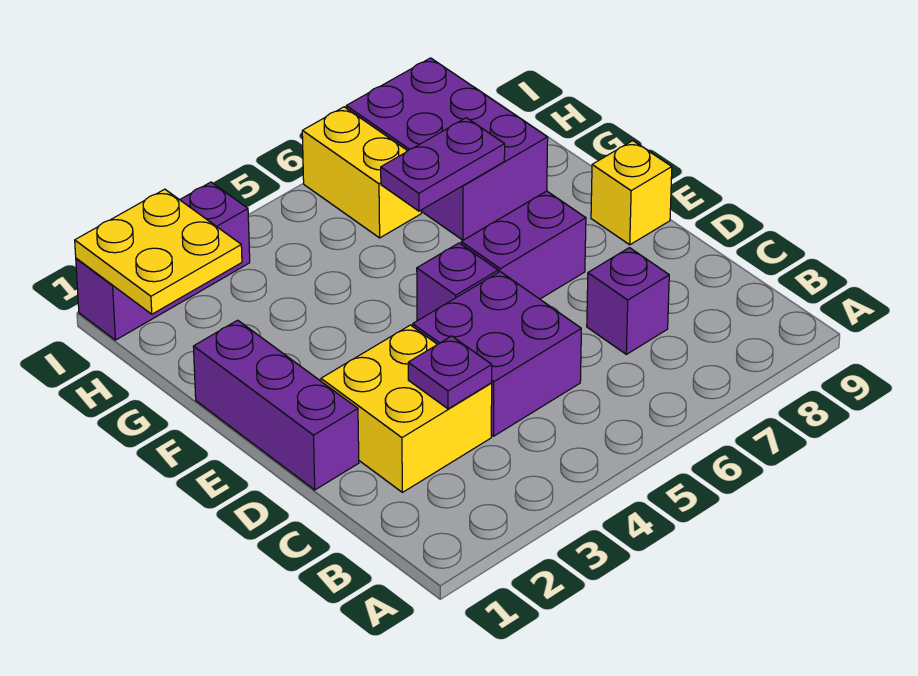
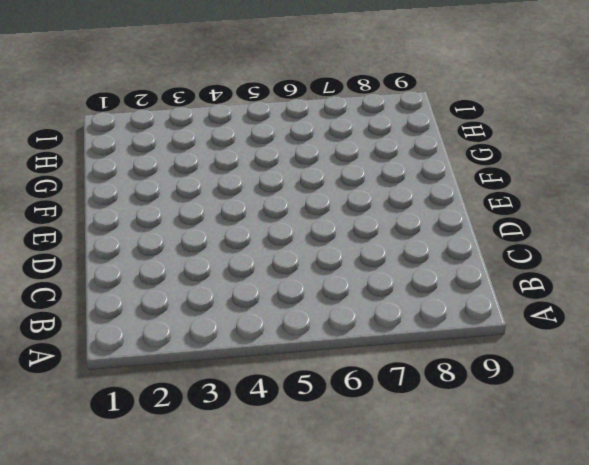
none -> yellow brick C2:D3 level 1
none -> purple brick C4:D5 level 1
none -> purple brick C7 level 1

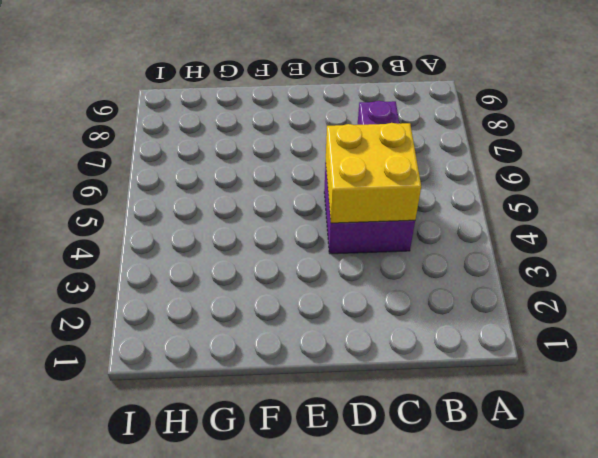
yellow brick C4:D5 level 2 -> yellow brick C2:D3 level 1
none -> purple brick D1:F1 level 1
none -> purple brick E5 level 1
none -> purple brick E6:E7 level 1

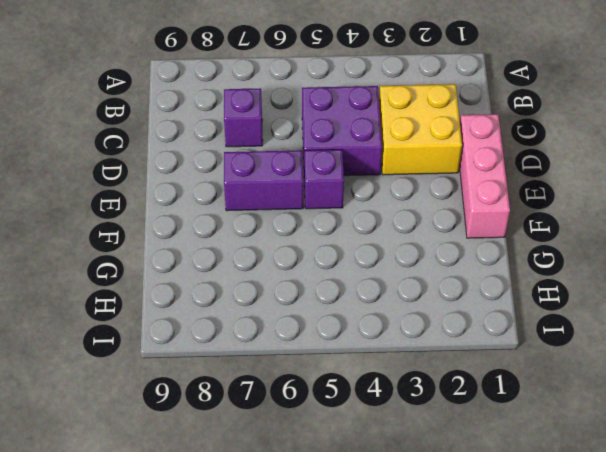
pink brick D1:F1 level 1 -> purple brick D1:F1 level 1
none -> yellow brick E9 level 1
none -> purple brick G7:I8 level 1
none -> yellow brick H6:I6 level 1

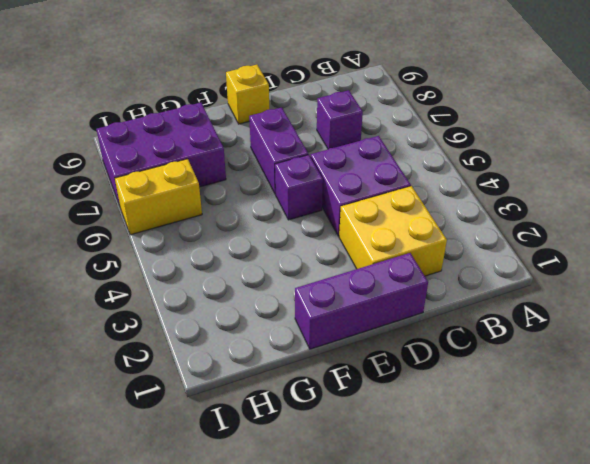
none -> purple brick I1:I3 level 1
none -> purple plate C3 level 2
none -> purple plate G6:G7 level 2

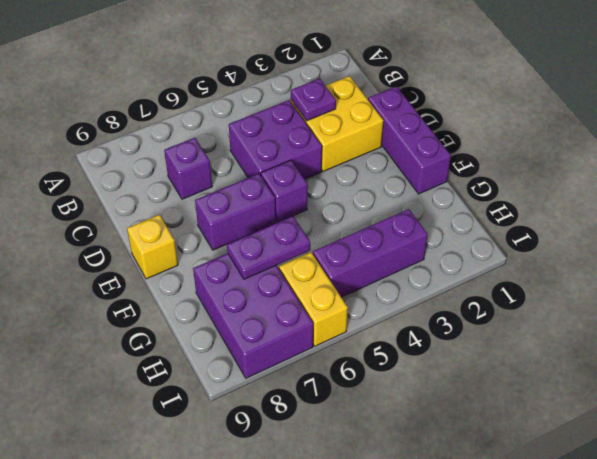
purple brick H3:H5 level 1 -> purple brick I1:I3 level 1
none -> yellow plate H1:I2 level 2

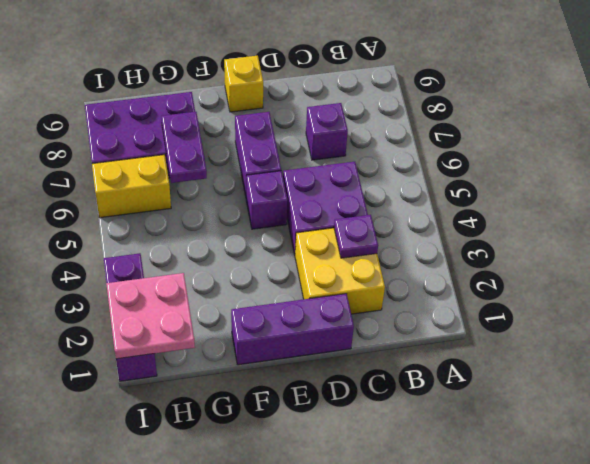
pink plate H1:I2 level 2 -> yellow plate H1:I2 level 2

